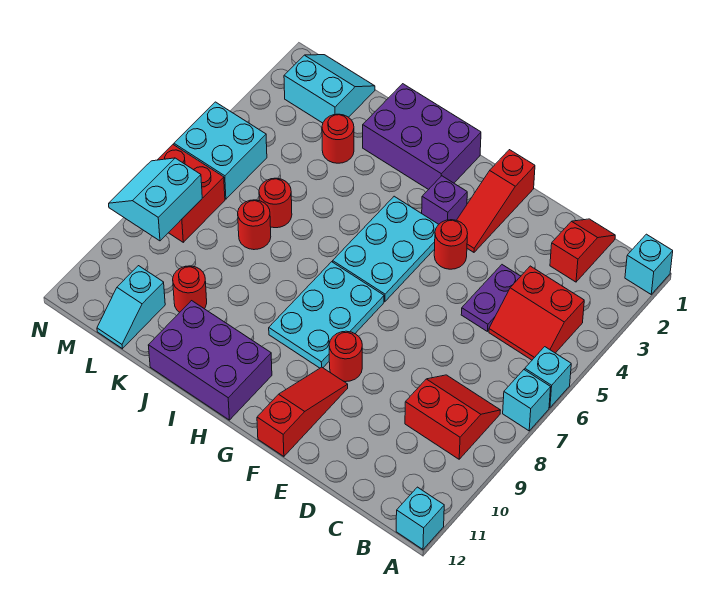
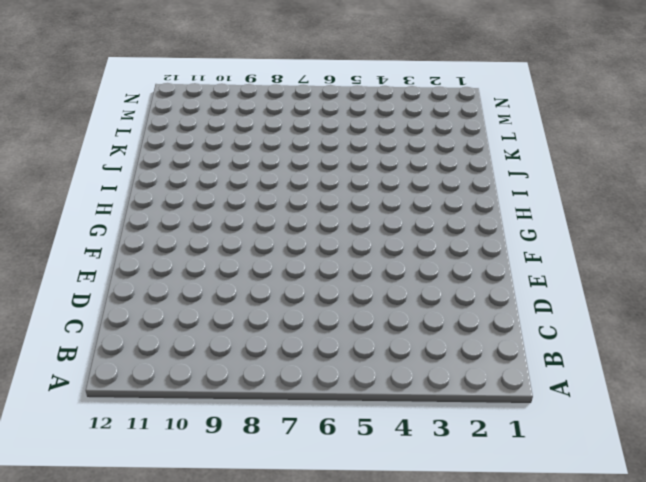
none -> cyan brick A1 level 1
none -> cyan brick A6 level 1
none -> cyan brick A7 level 1

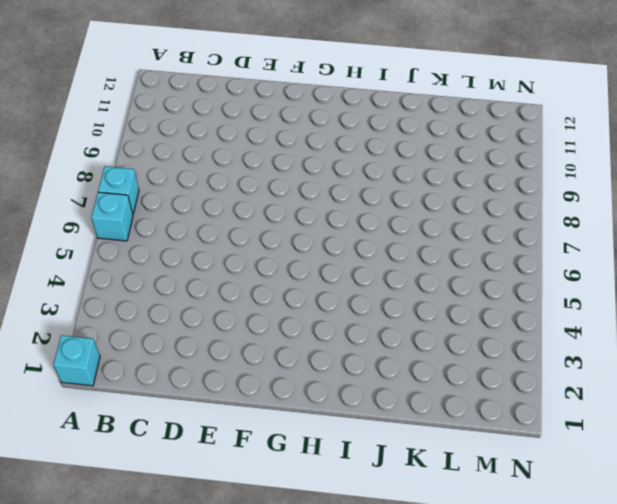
none -> cyan brick A12 level 1
none -> red slope B4:C5 level 1 top 4
none -> red slope B8:C9 level 1 top 9

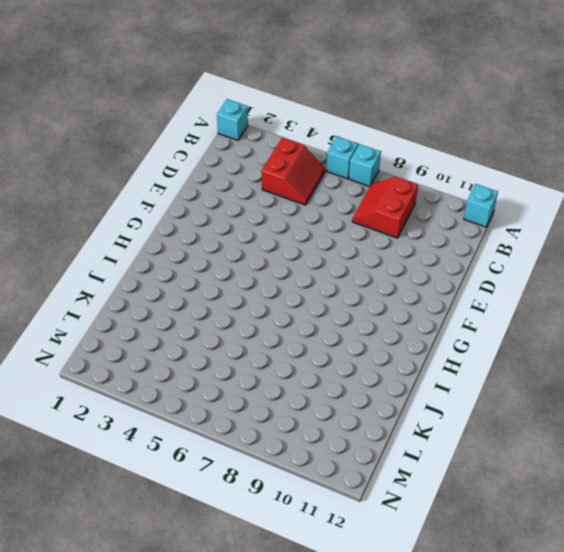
none -> red slope C1:C2 level 1 top 2
none -> purple plate D4:D5 level 1
none -> red slope F1:F3 level 1 top 1

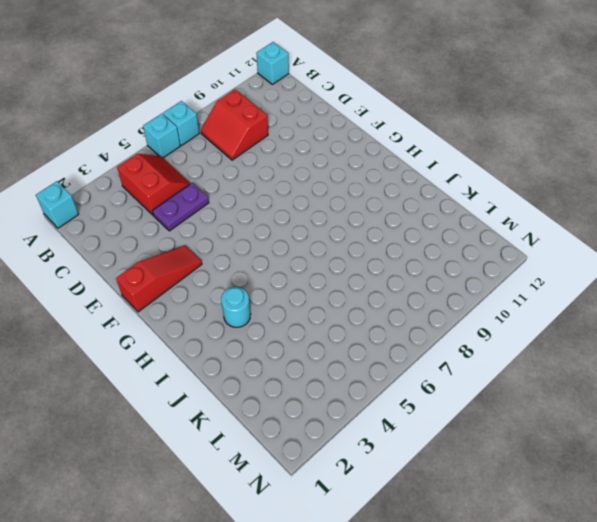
cyan round brick I3 level 1 -> none
none -> red slope C1:C2 level 1 top 2
none -> red round brick F4 level 1
none -> red round brick F9 level 1

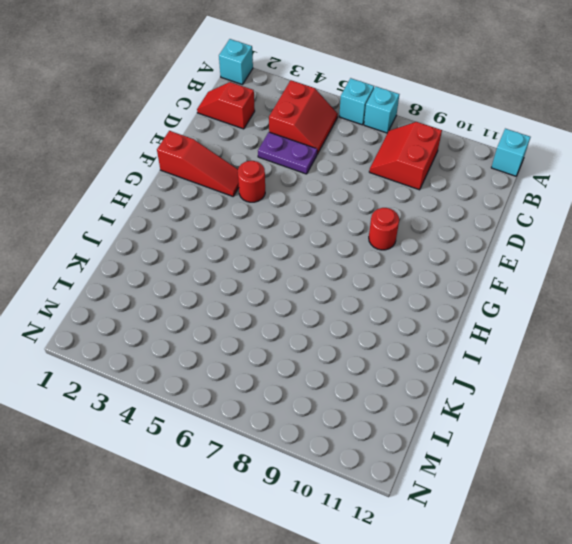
none -> red slope F10:F12 level 1 top 12
none -> purple brick G3 level 1
none -> cyan plate G4:H6 level 1

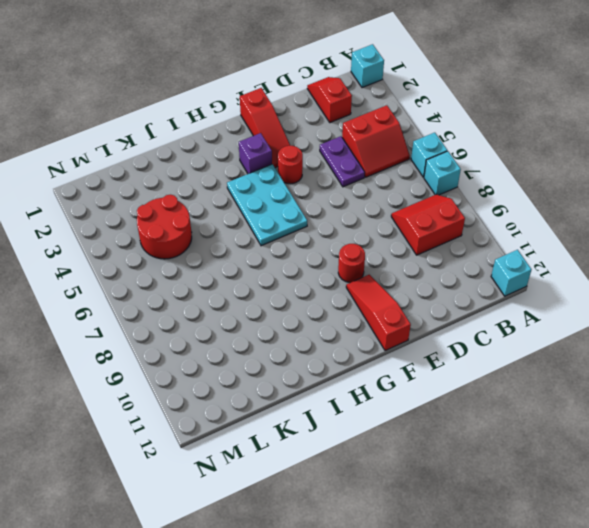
red round brick K4:L5 level 1 -> none
none -> cyan plate G7:H9 level 1
none -> purple brick H1:J2 level 1
none -> purple brick H11:J12 level 1

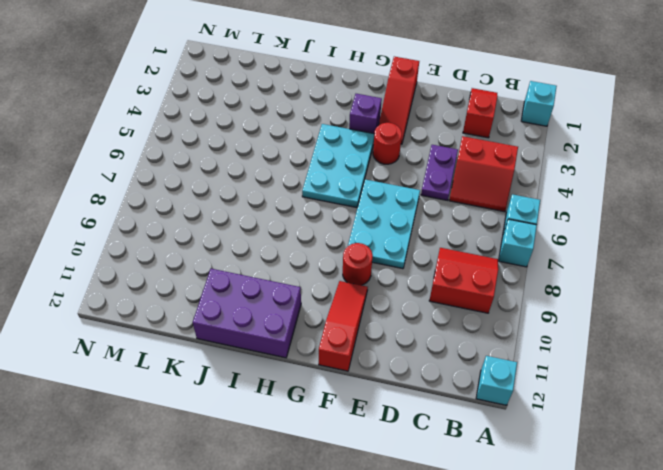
cyan plate E6:F8 level 1 -> cyan plate G7:H9 level 1
none -> purple brick H1:J2 level 1
none -> red round brick K3 level 1
none -> red round brick K6 level 1

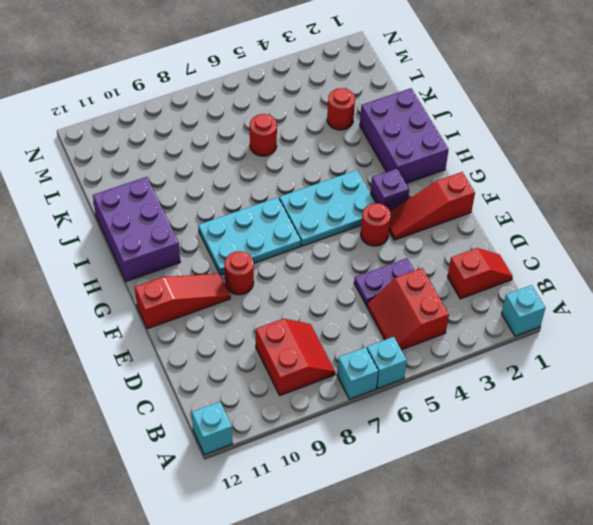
none -> red round brick K7 level 1
none -> red round brick K10 level 1
none -> cyan slope L1:M2 level 1 top 2

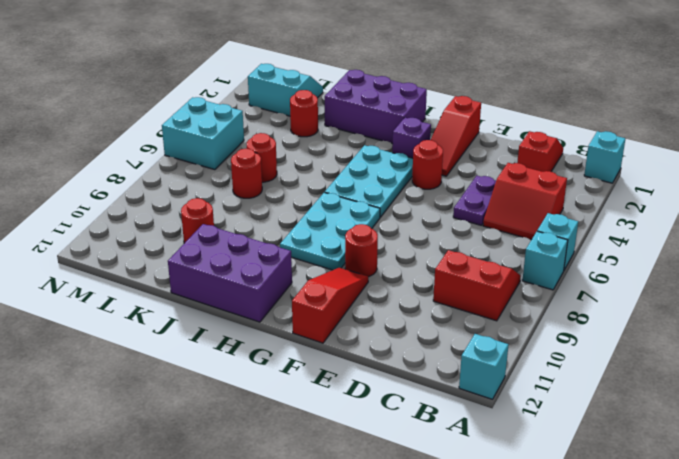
none -> cyan slope L11:L12 level 1 top 11
none -> red brick M7:N8 level 1
none -> cyan slope M8:N9 level 2 top M

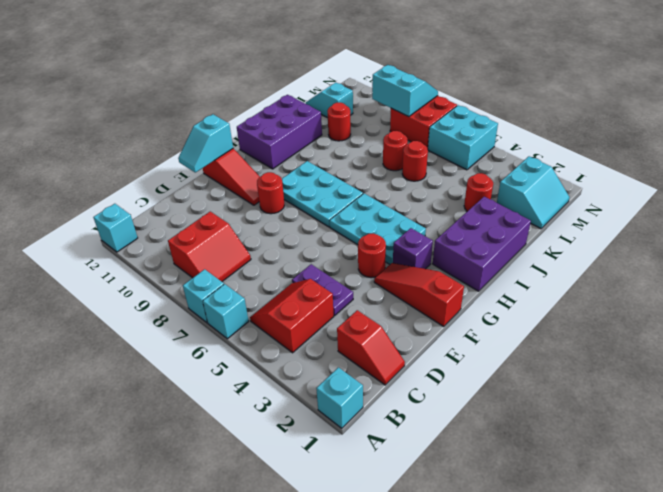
cyan slope E12:F12 level 2 top F -> none

